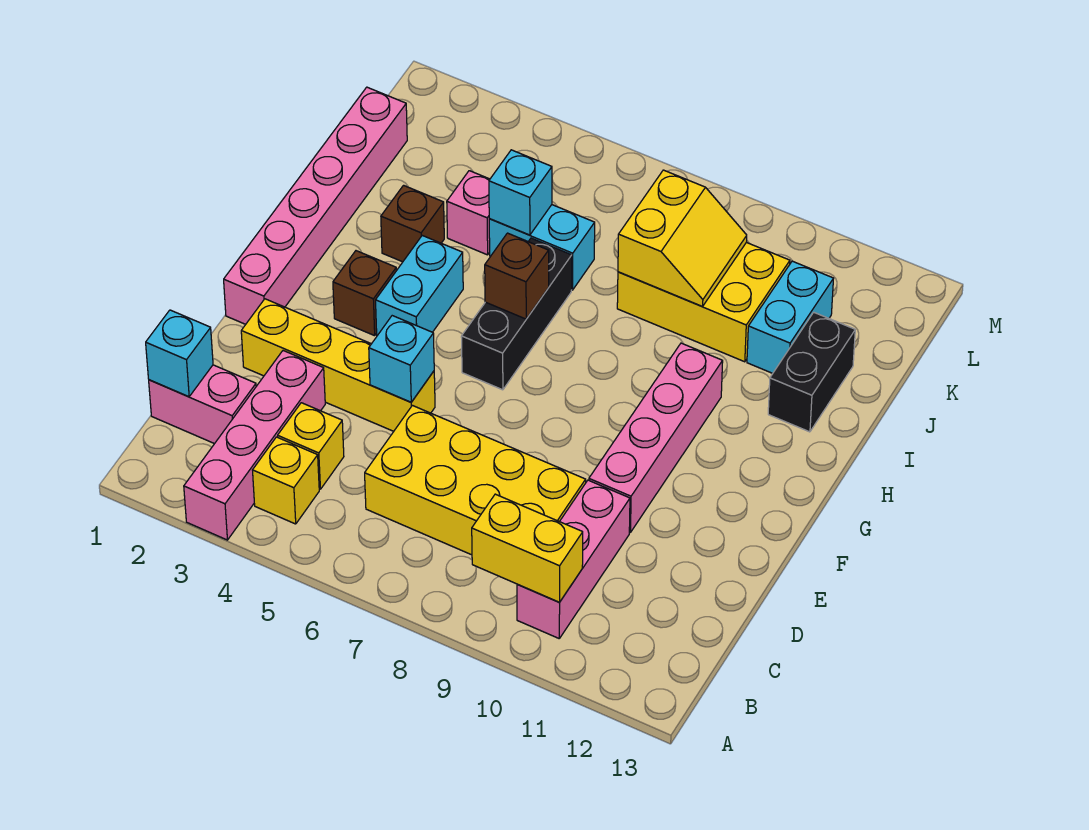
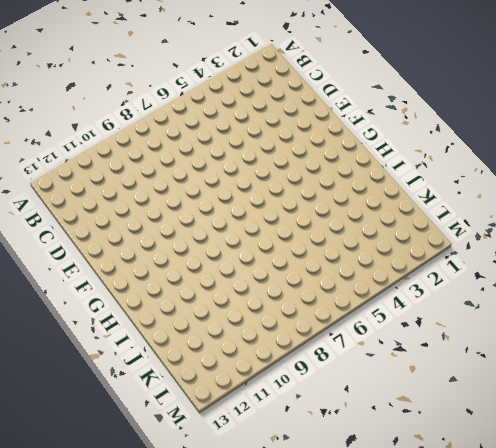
none -> pink brick A3:D3 level 1
none -> yellow brick B4 level 1
none -> pink brick B10:D10 level 1

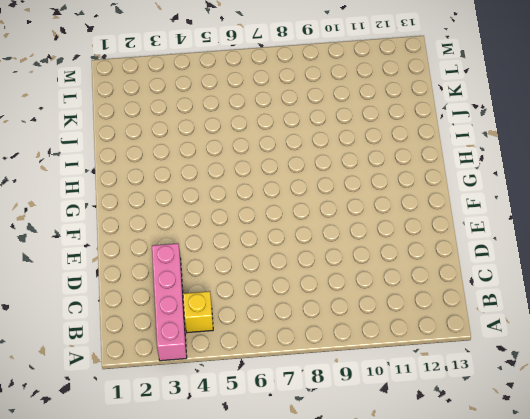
none -> pink brick B10:D10 level 1
none -> pink brick C1:C2 level 1
none -> yellow brick C4 level 1

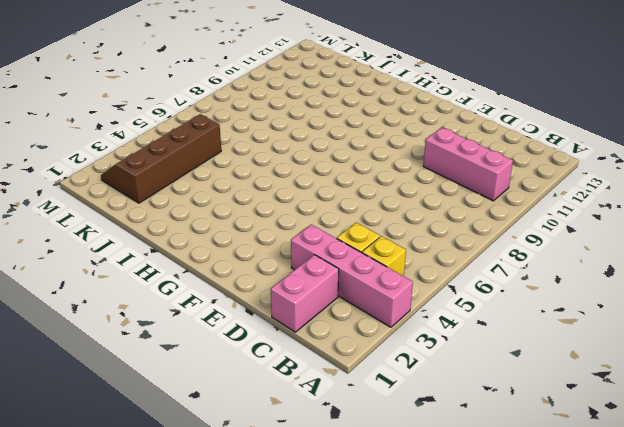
brown slope K2:L5 level 1 top K -> none
none -> yellow brick C6:D9 level 1
none -> yellow brick E2:E5 level 1
none -> pink brick E10:H10 level 1

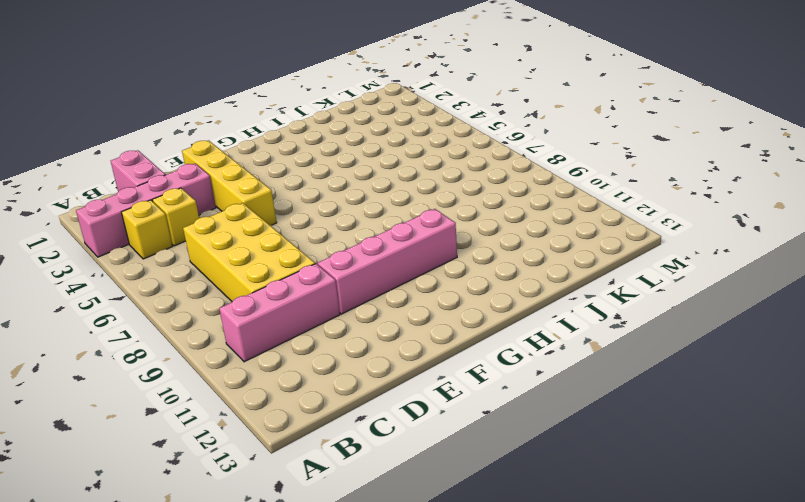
none -> pink brick F1:K1 level 1
none -> brown brick G3 level 1
none -> cyan brick G4:H4 level 1

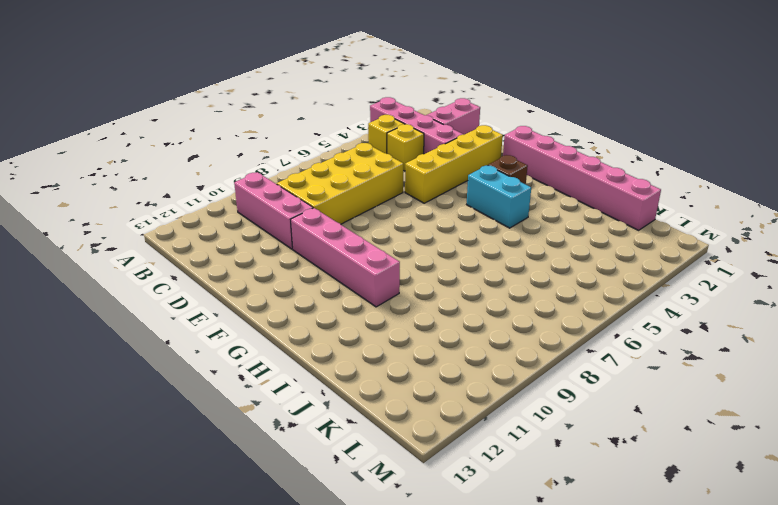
none -> black brick G6:I6 level 1
none -> brown brick I3 level 1
none -> black brick I12:J12 level 1

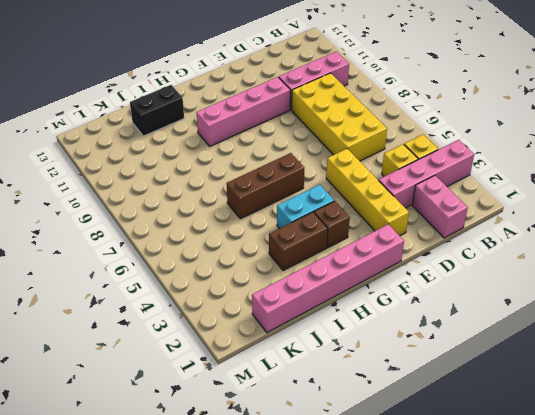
brown brick G6:I6 level 1 -> black brick G6:I6 level 1
brown brick H3:I3 level 1 -> brown brick I3 level 1
none -> pink brick J4 level 1
none -> cyan brick J5:J6 level 1
none -> yellow brick J8:K10 level 1

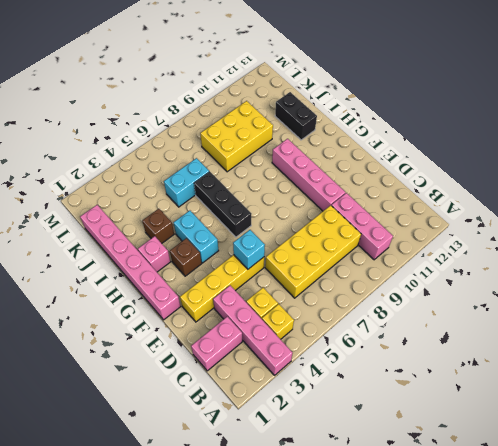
pink brick H2 level 1 -> pink brick J4 level 1
none -> cyan brick J11:K11 level 1
none -> yellow brick B9:B10 level 2
none -> cyan brick C1 level 2

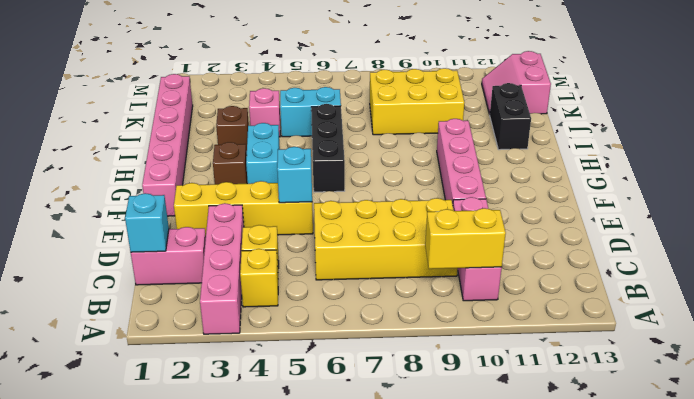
pink slope K12:L13 level 1 top 13 -> none
none -> cyan brick J11:K11 level 1
none -> brown brick H6 level 2
none -> cyan brick J5 level 2

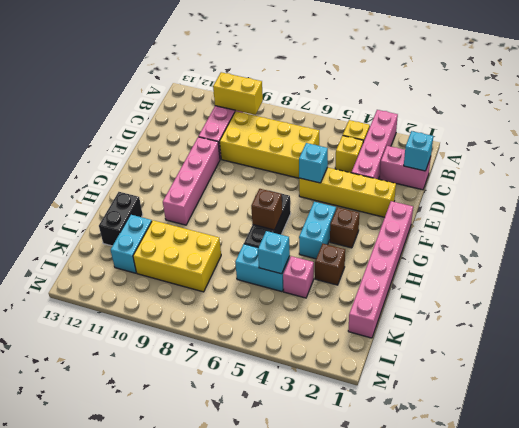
none -> yellow slope J8:K9 level 2 top 8

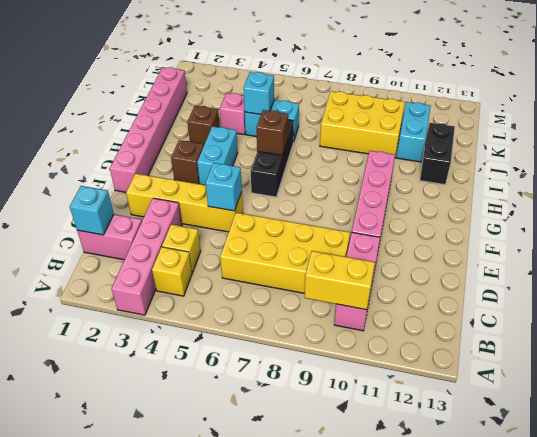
none -> yellow slope J8:K9 level 2 top 8

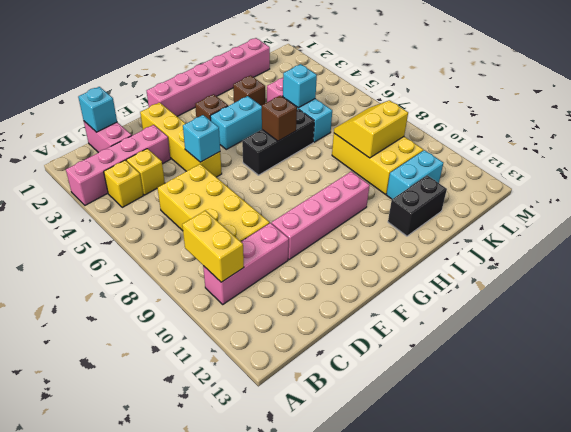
yellow slope J8:K9 level 2 top 9 -> yellow slope J8:K9 level 2 top 8

